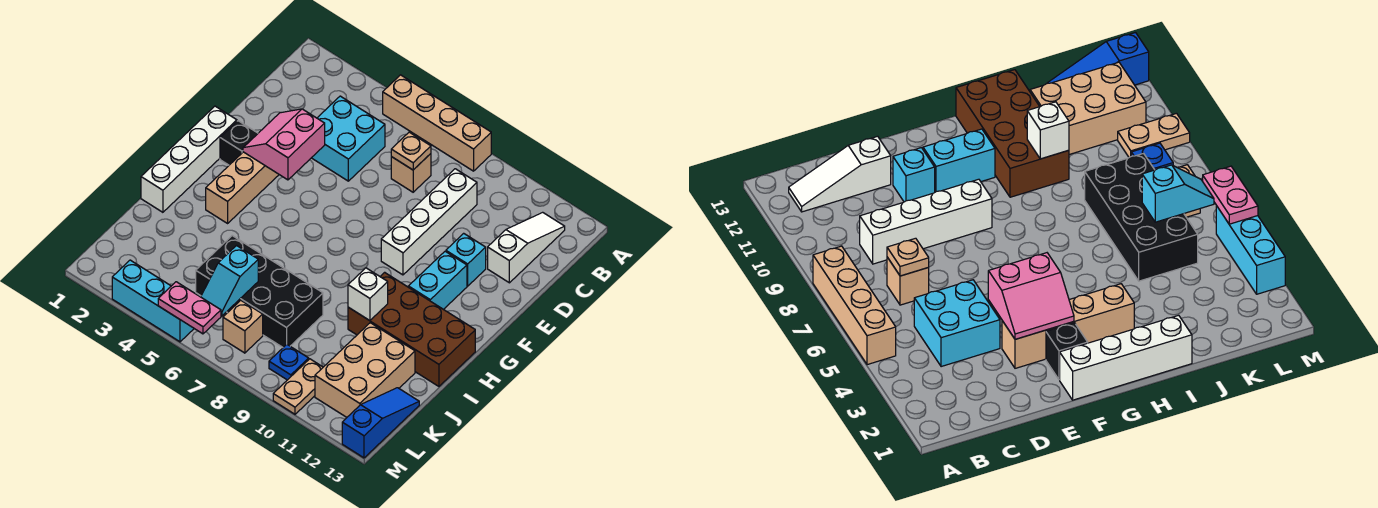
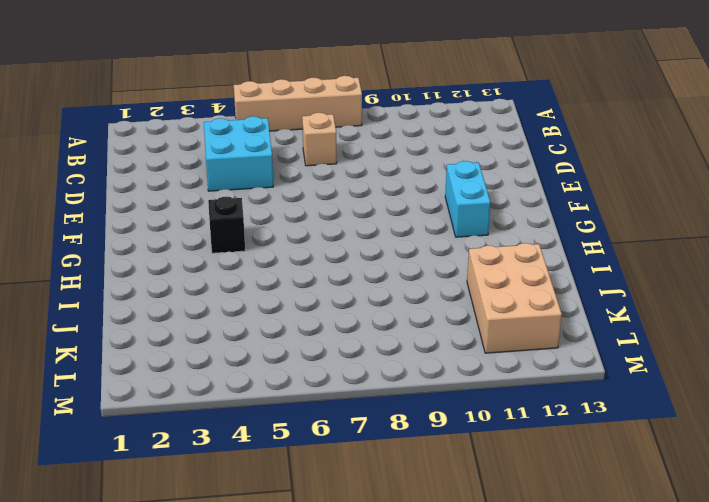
black brick G4 level 1 -> black brick F2 level 1
none -> white slope B12:D12 level 1 top D
none -> white brick C9:F9 level 1
none -> tan brick E3:H3 level 1

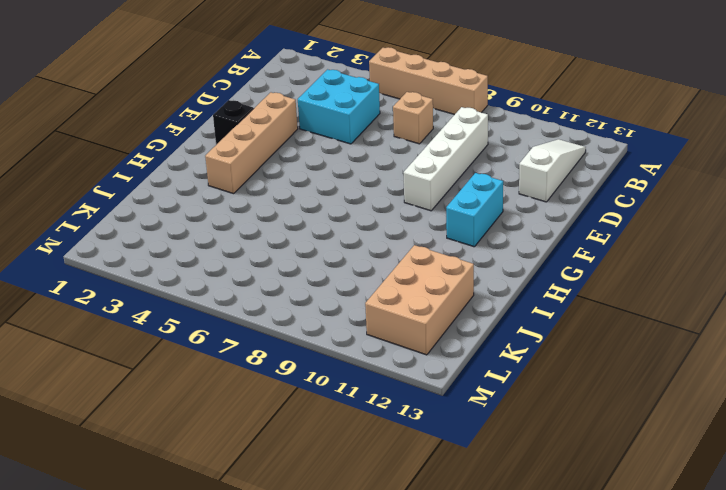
none -> cyan brick E11 level 1
none -> white brick F1:I1 level 1
none -> brown brick H10:I13 level 1

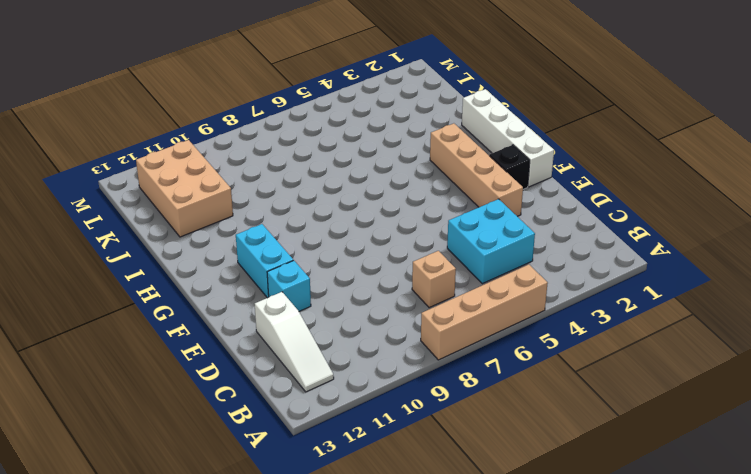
none -> white brick C9:F9 level 1
none -> brown brick H10:I13 level 1
none -> black brick J5:K8 level 1

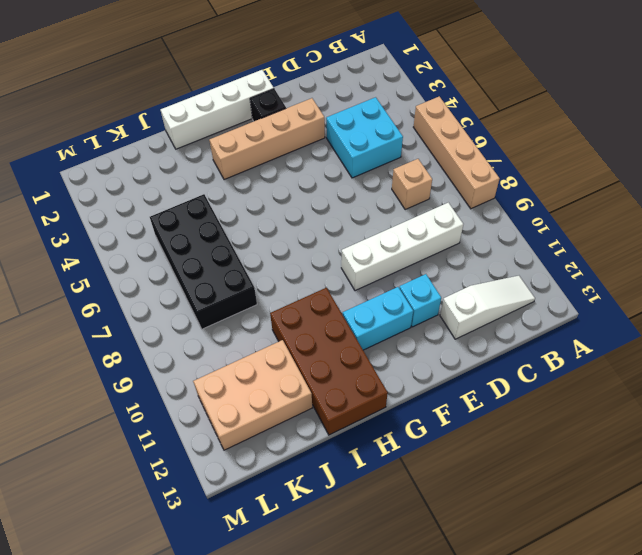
none -> blue slope K13:M13 level 1 top M
none -> tan brick L7 level 1
none -> blue plate L9 level 1

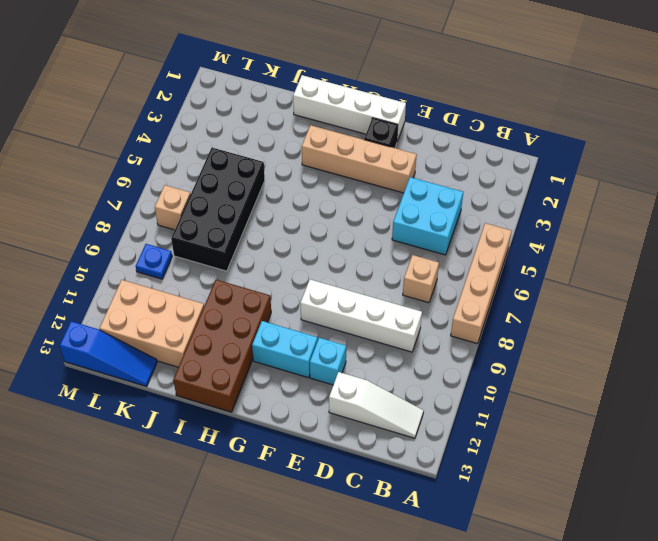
none -> tan plate L10:M10 level 1
none -> cyan brick M3:M5 level 1
none -> tan plate C7 level 2

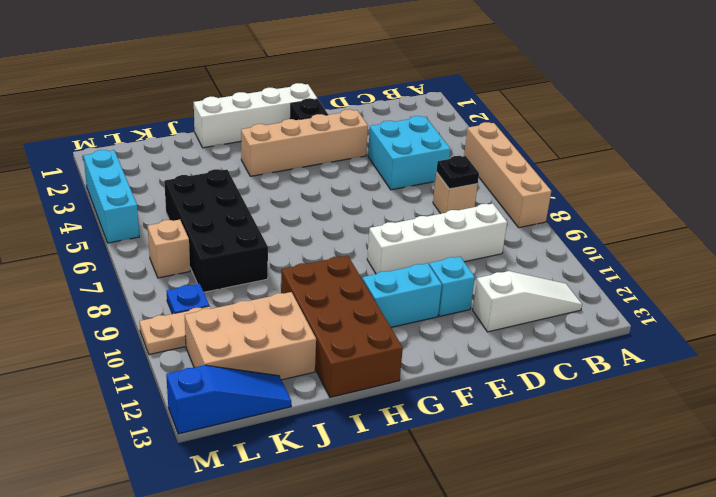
black plate C7 level 2 -> tan plate C7 level 2
none -> pink slope E3:F4 level 2 top 4
none -> white brick I10 level 2
none -> cyan slope K6:L6 level 2 top K

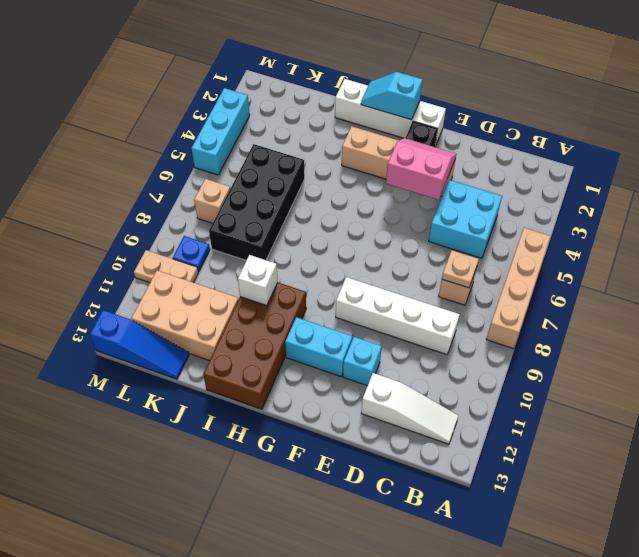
cyan slope G1:H1 level 2 top G -> cyan slope K6:L6 level 2 top K
none -> pink plate M5:M6 level 2

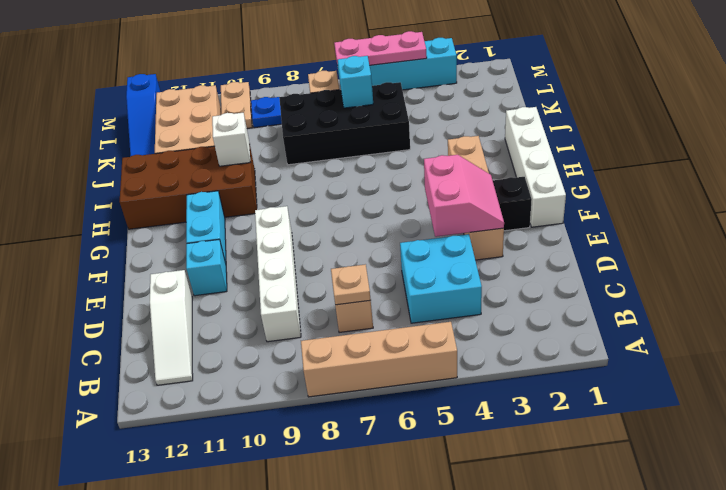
pink plate M4:M6 level 2 -> pink plate M5:M6 level 2

